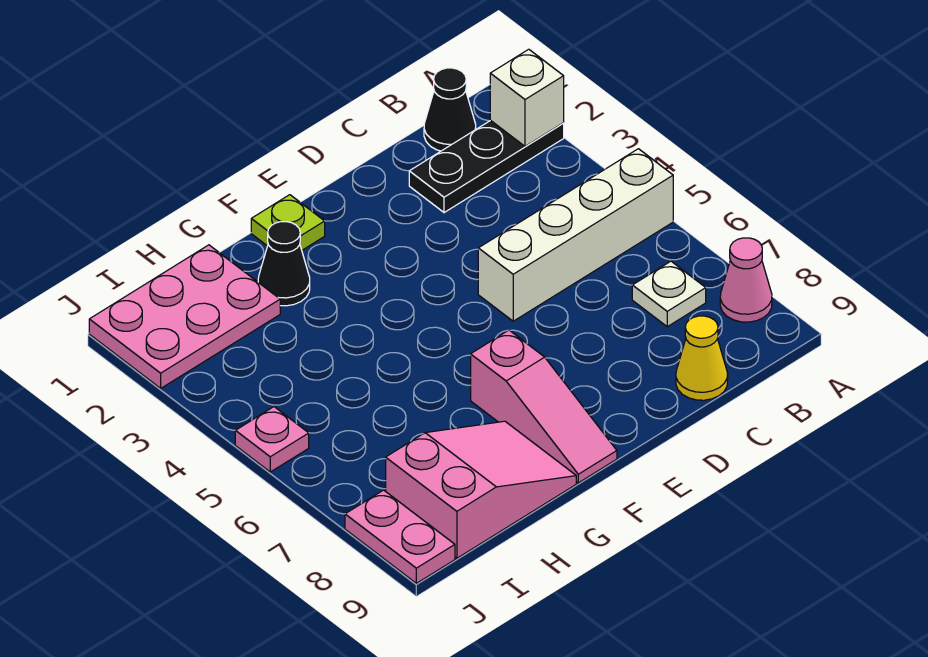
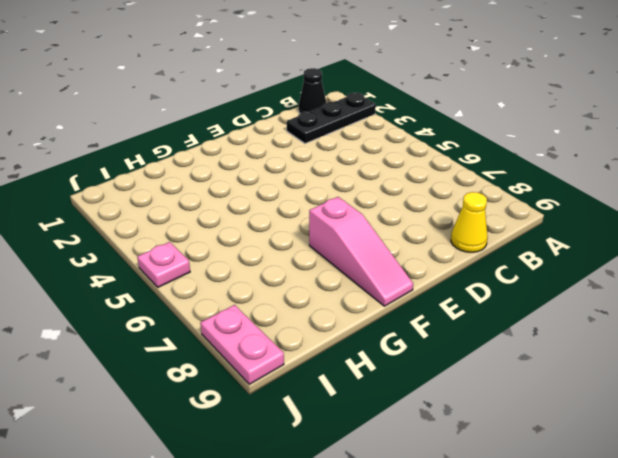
none -> white brick A5:D5 level 1
none -> pink cone A8 level 1
none -> white plate B7 level 1

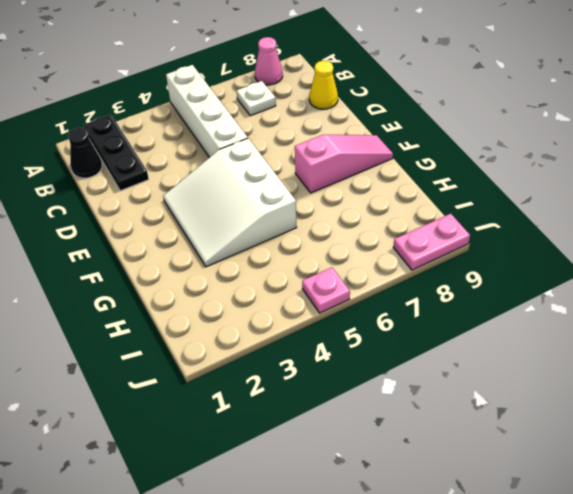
white slope E3:G5 level 1 top 5 -> none
none -> lime plate F1 level 1
none -> black cone G2 level 1
none -> pink slope G8:I9 level 1 top I

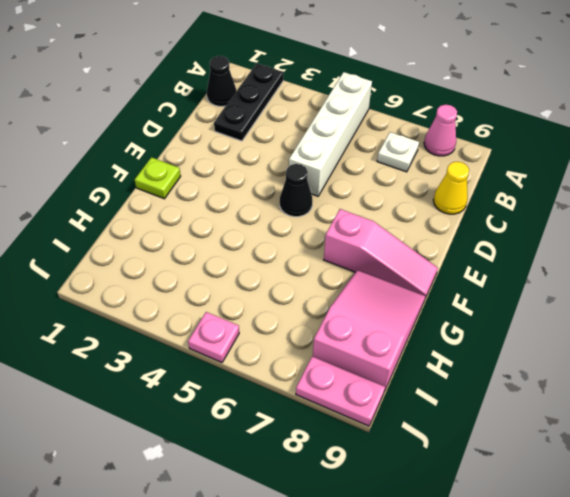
black cone E5 level 1 -> black cone G2 level 1
none -> pink plate H1:J2 level 1
none -> white brick A2 level 2

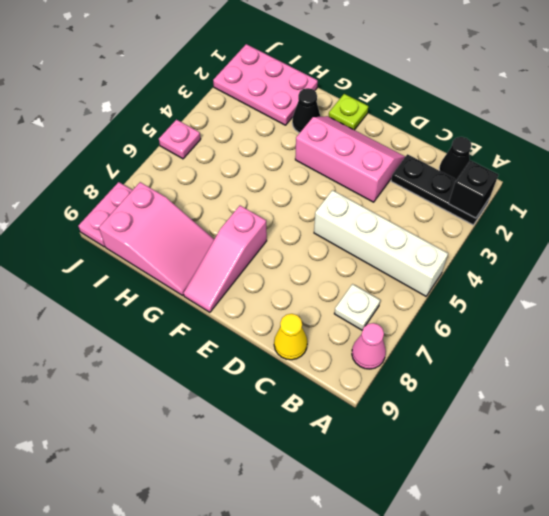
black brick A2 level 2 -> white brick A2 level 2
pink slope D2:F3 level 1 top 3 -> none

